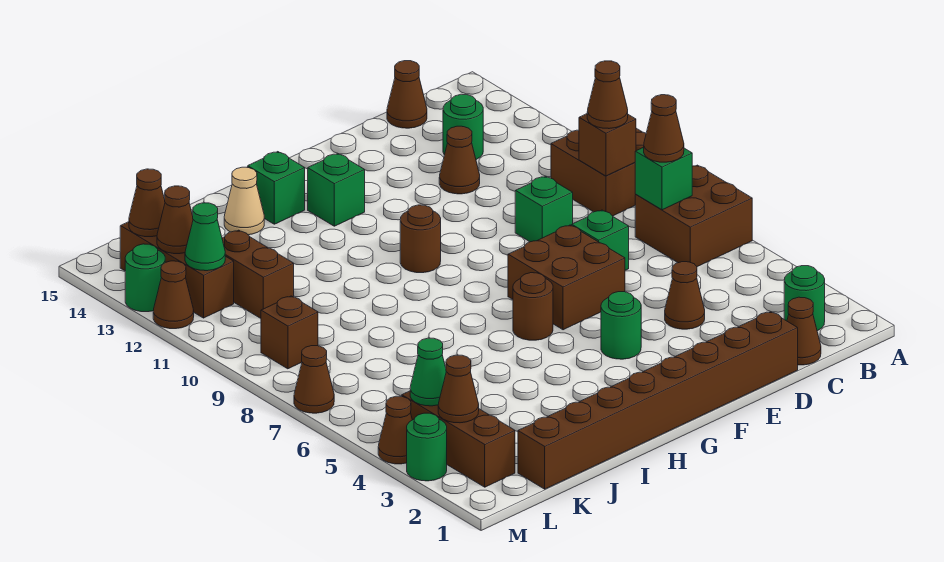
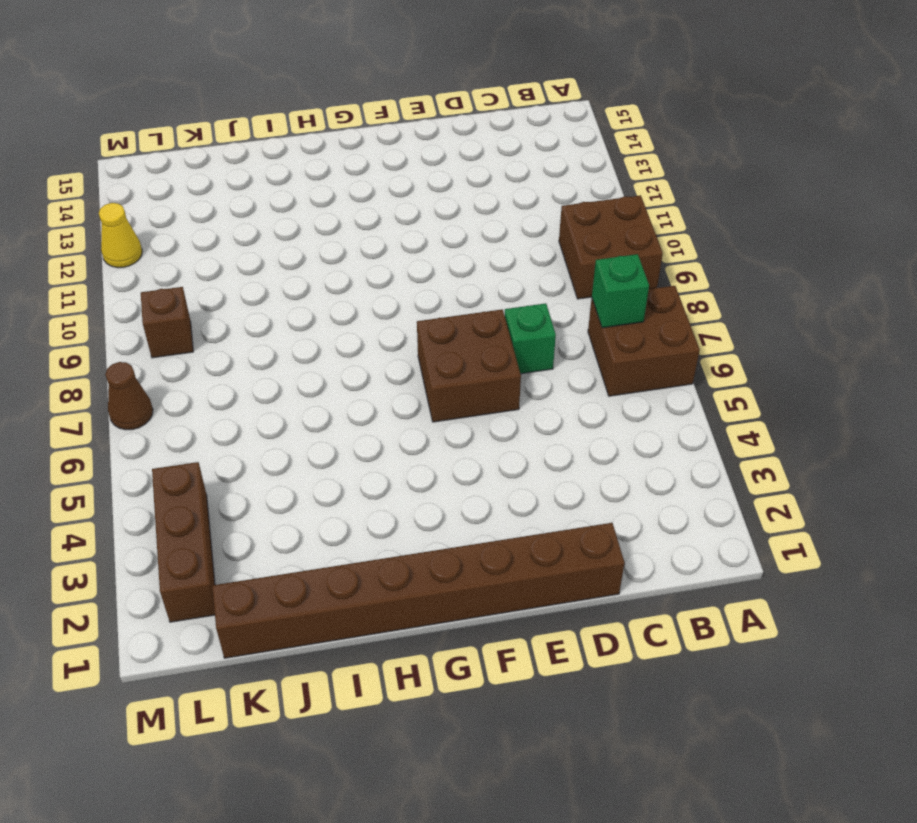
yellow cone M12 level 1 -> brown cone M12 level 1
none -> green round brick B2 level 1
none -> brown cone C1 level 1
none -> green round brick C13 level 1
none -> brown cone C15 level 1

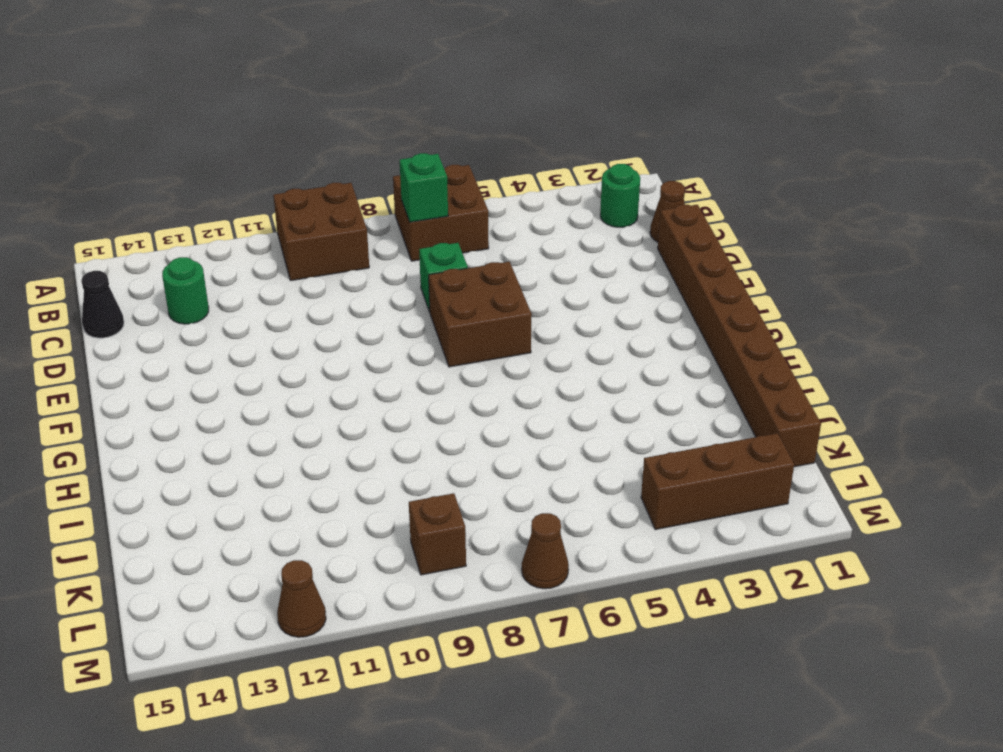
black cone C15 level 1 -> brown cone C15 level 1
none -> brown cone D4 level 1
none -> green brick D9 level 1
none -> brown cone D12 level 1
none -> green round brick F4 level 1

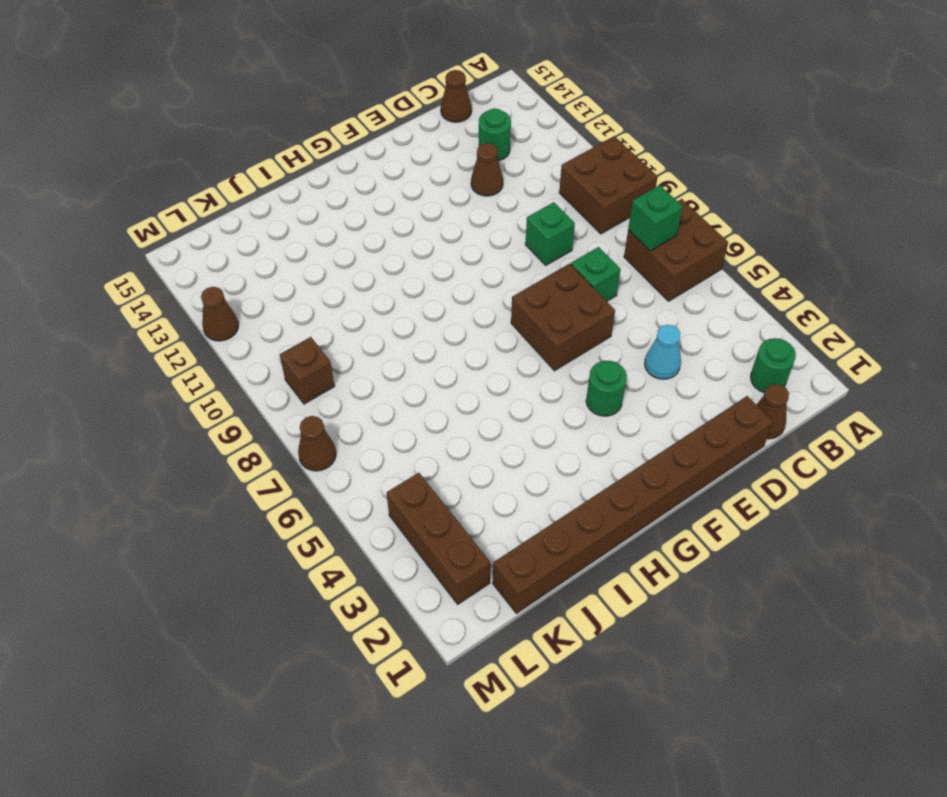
cyan cone D4 level 1 -> brown cone D4 level 1
none -> brown round brick G6 level 1
none -> brown round brick G10 level 1
none -> green brick G13 level 1
none -> green brick H14 level 1

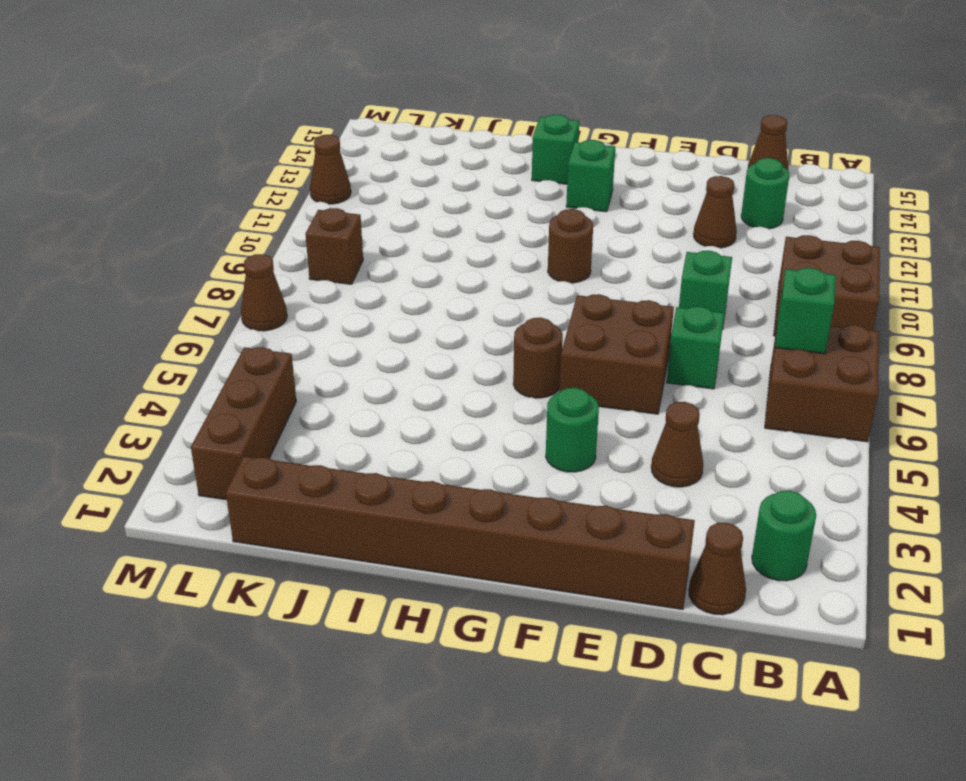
none -> tan cone I14 level 1
none -> brown brick K11:K12 level 1
none -> brown brick L12:L14 level 1
none -> green round brick M3 level 1

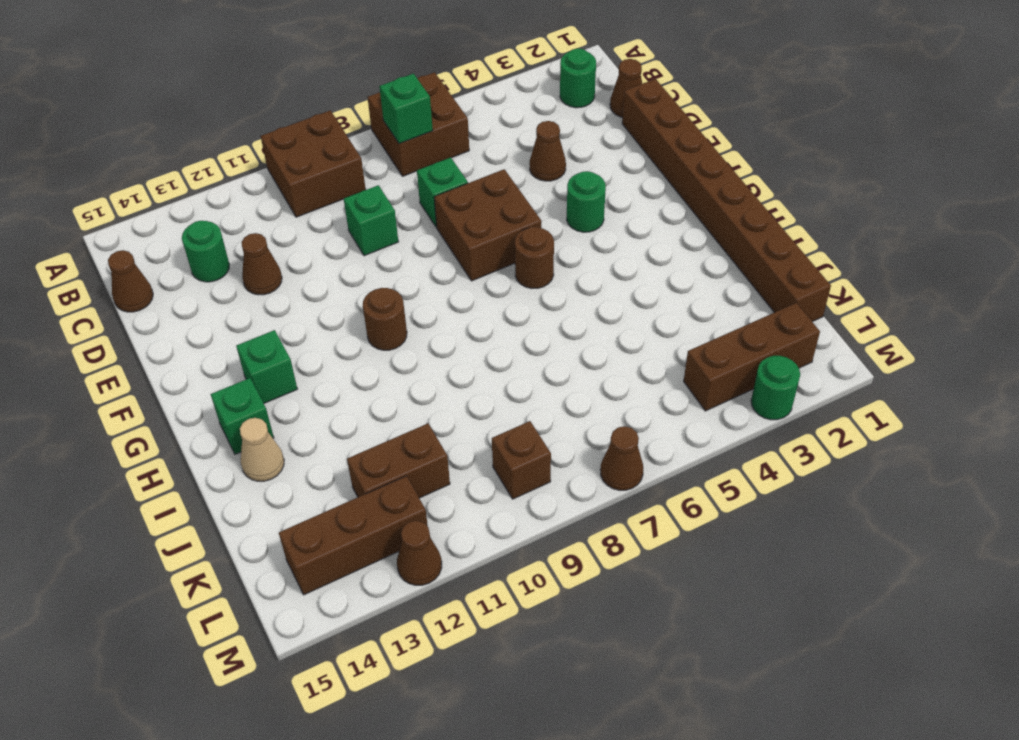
none -> brown cone M4 level 1
none -> green round brick M13 level 1
none -> brown brick B9 level 2
none -> brown cone L3 level 2

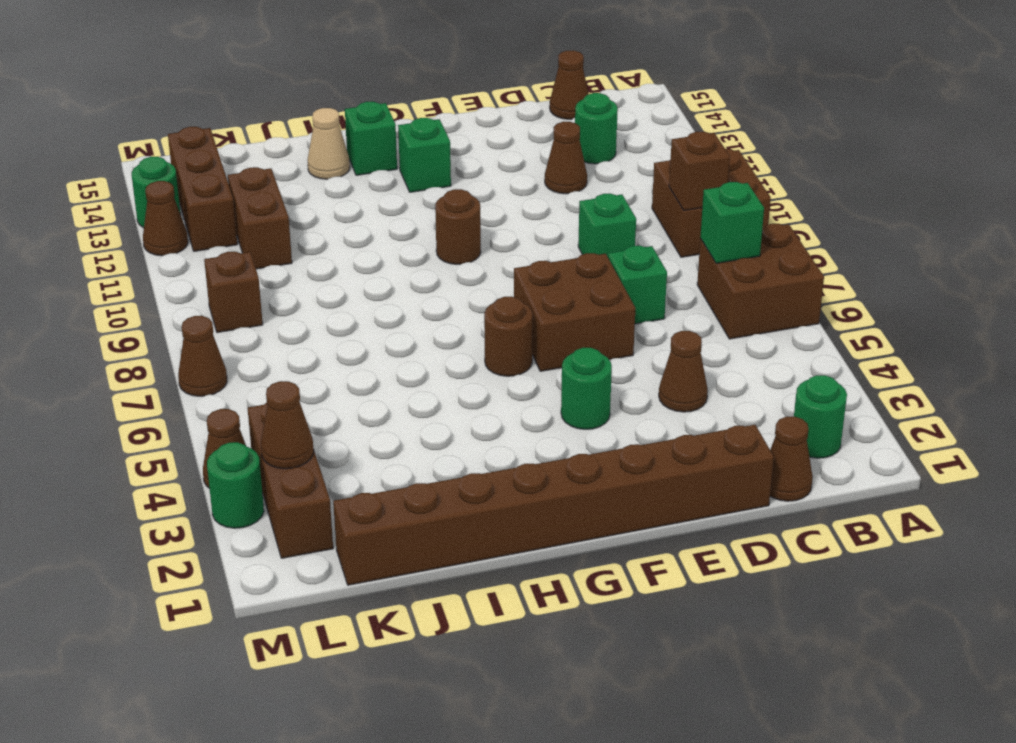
none -> green cone L4 level 2
none -> green cone L12 level 2
none -> brown cone L13 level 2
none -> brown cone L14 level 2

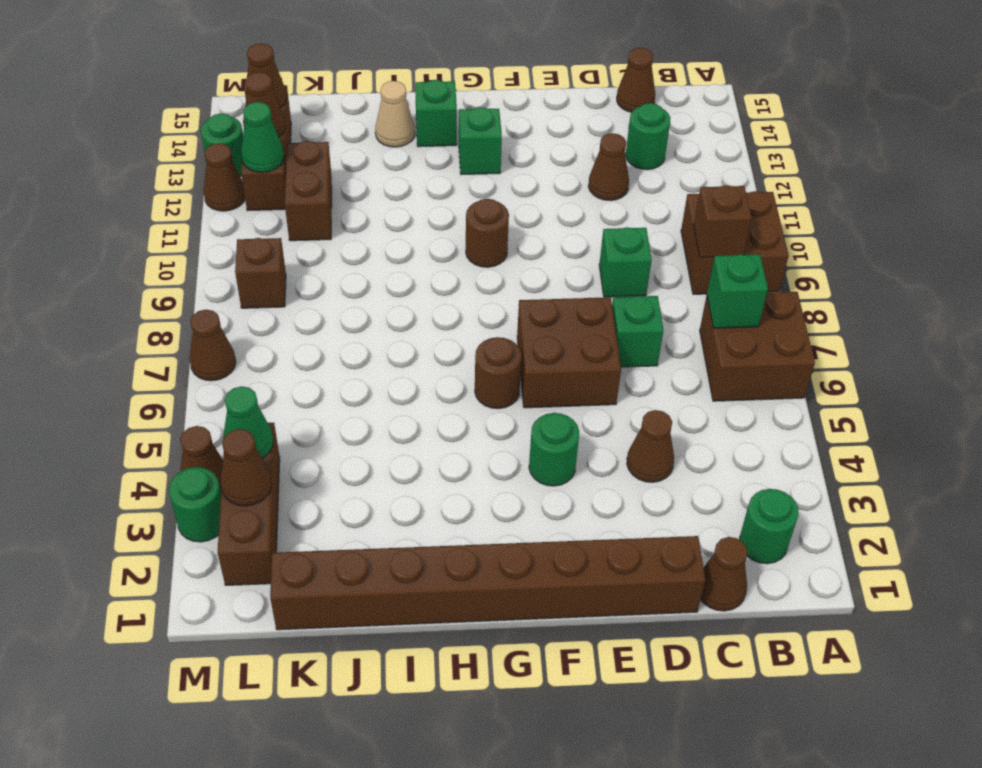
none -> brown cone B7 level 3
none -> brown cone B9 level 3

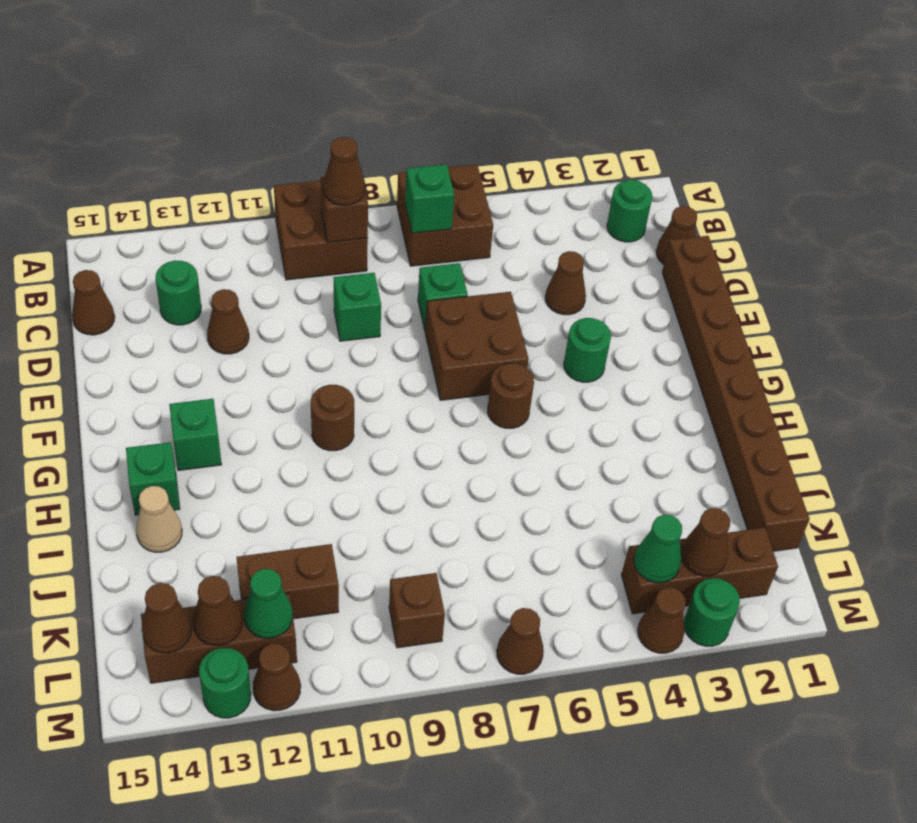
none -> brown cone B7 level 3

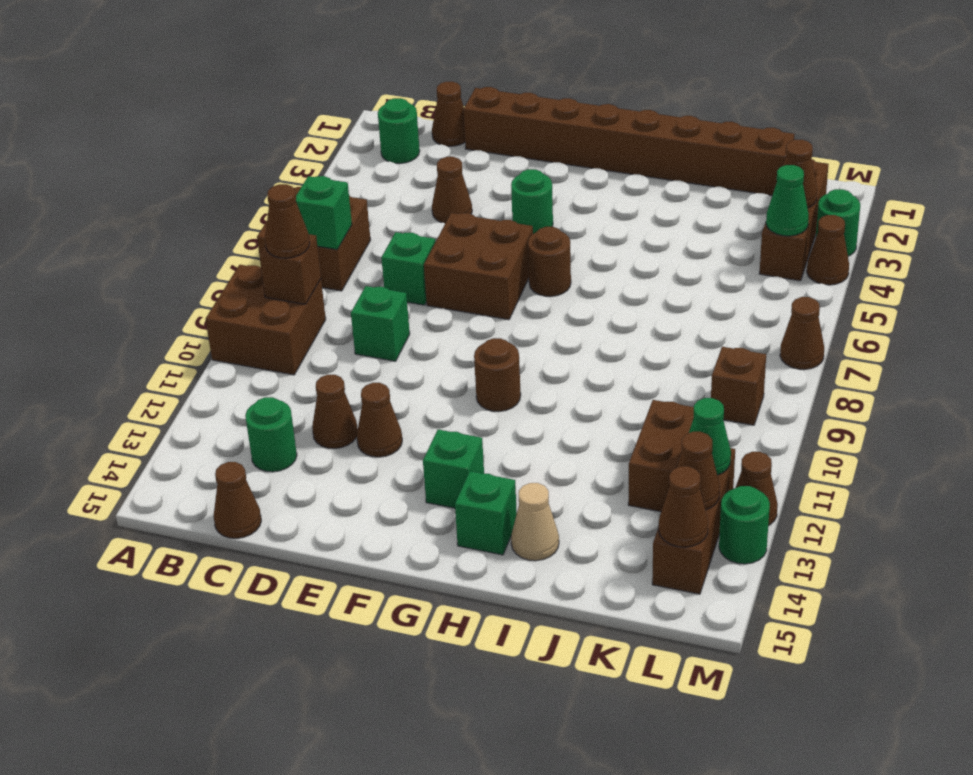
brown cone E12 level 1 -> brown cone B7 level 3

